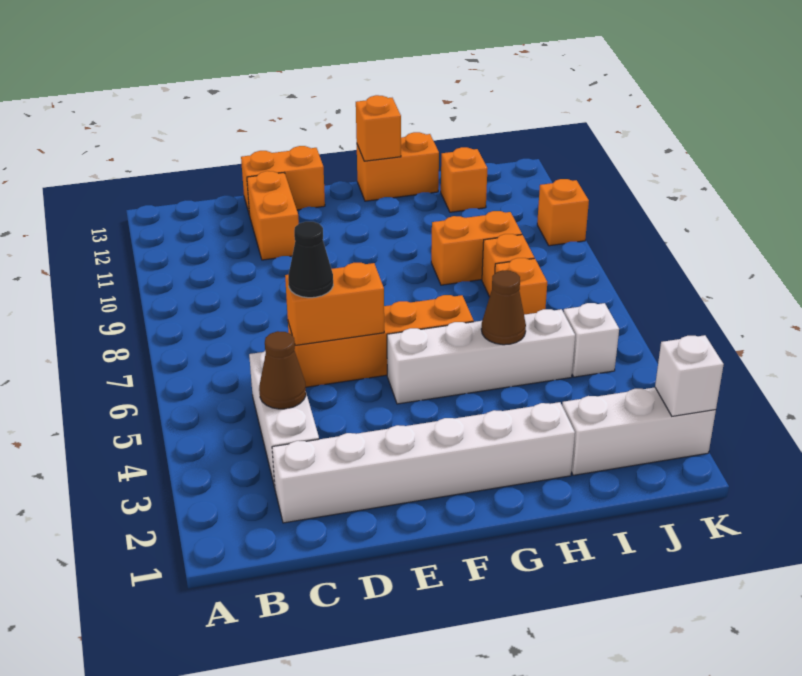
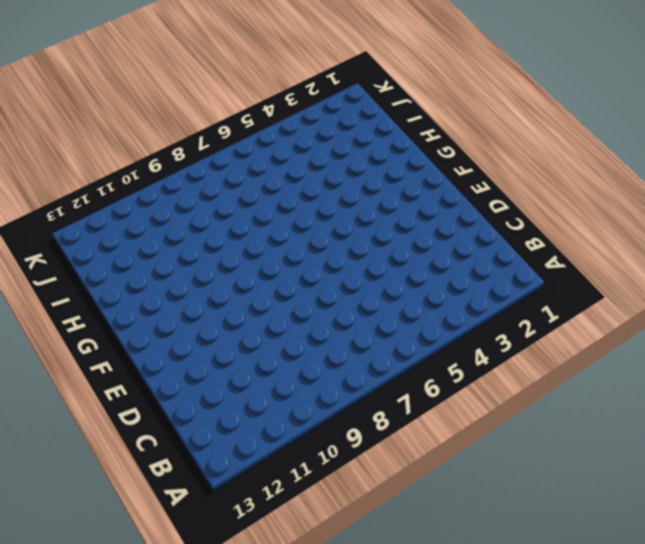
none -> white brick C2:H2 level 1
none -> white brick C3:C5 level 1
none -> orange brick D6:G6 level 1

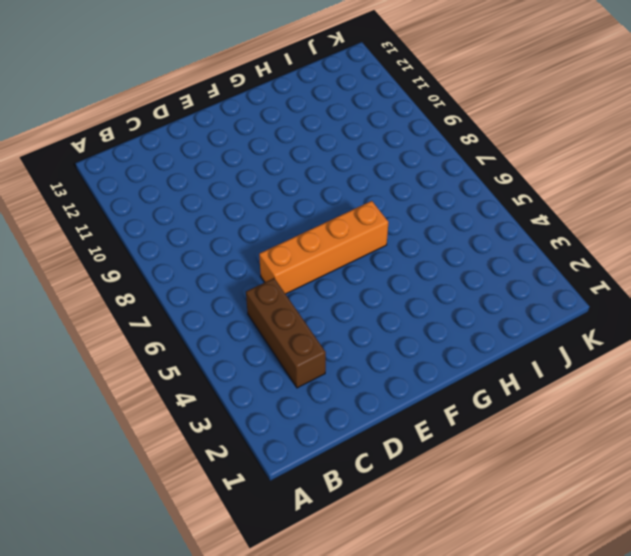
brown brick C3:C5 level 1 -> white brick C3:C5 level 1
none -> white brick C2:H2 level 1
none -> orange brick D11:D12 level 1
none -> orange brick D13:E13 level 1

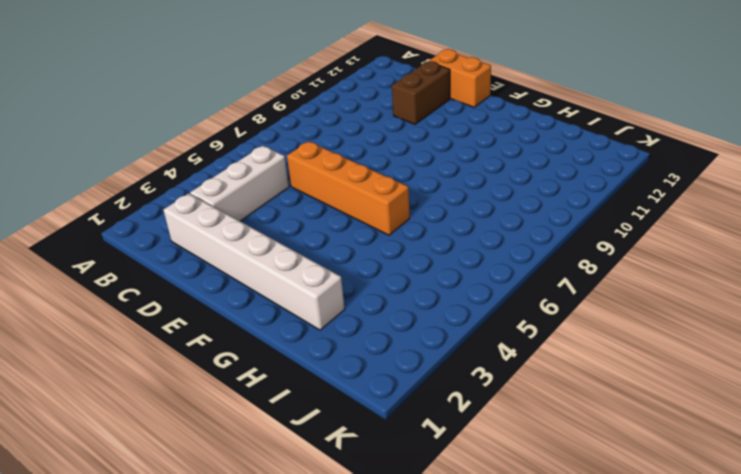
brown brick D11:D12 level 1 -> orange brick D11:D12 level 1
none -> white brick F5:I5 level 1
none -> orange brick G13:H13 level 1
none -> orange brick H9:I9 level 1

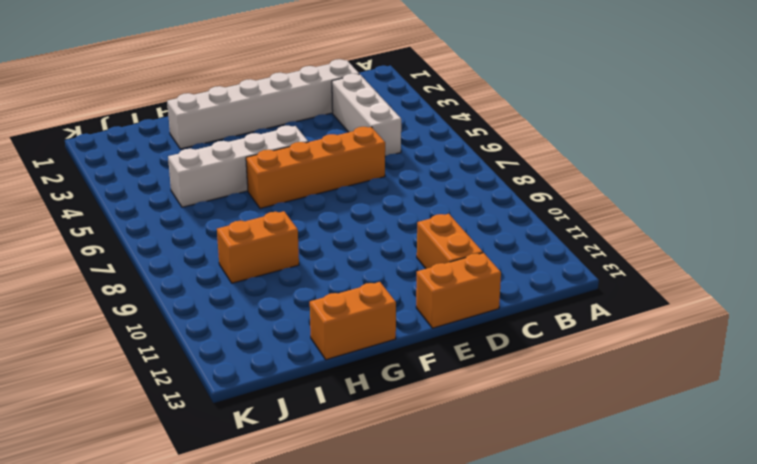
none -> white brick I2:K2 level 1
none -> orange brick I7 level 1
none -> orange brick I8 level 1

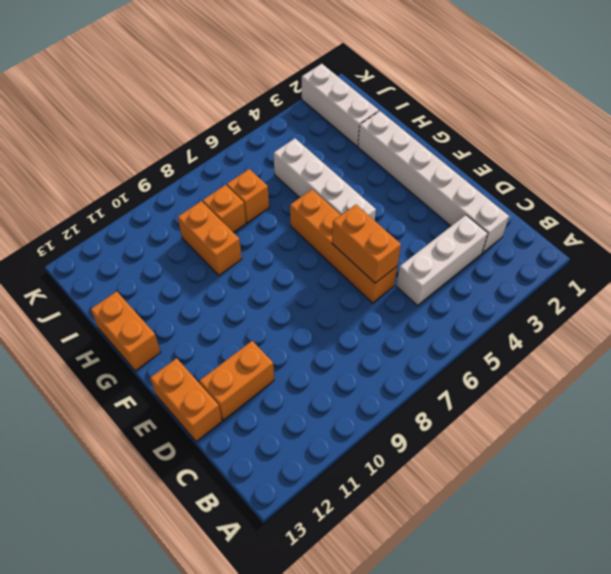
none -> orange brick I12 level 1
none -> white brick J5 level 1
none -> orange brick K10 level 1

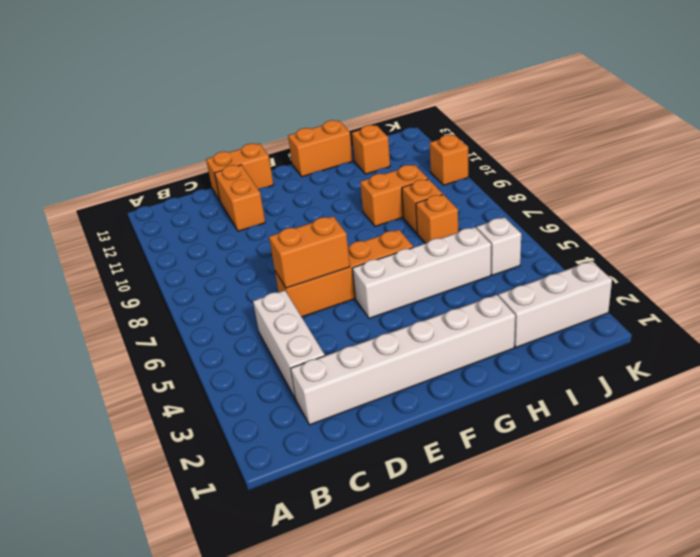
none -> brown cone C4 level 2
none -> orange brick G13 level 2
none -> brown cone H5 level 2

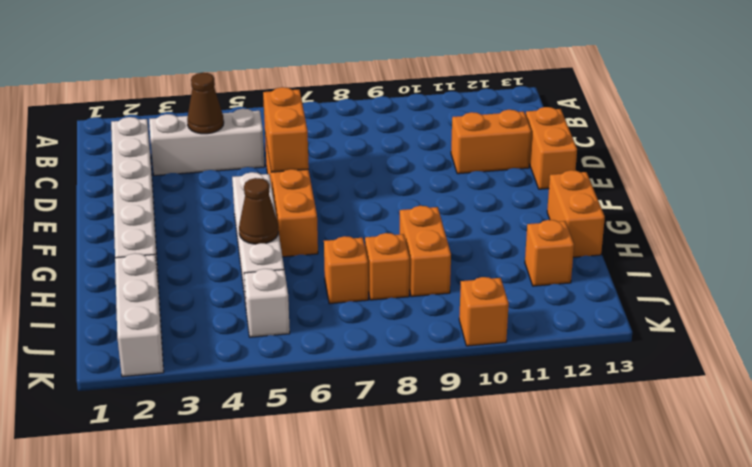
none -> orange brick G13 level 2
none -> white brick K2 level 2
none -> black cone D6 level 3

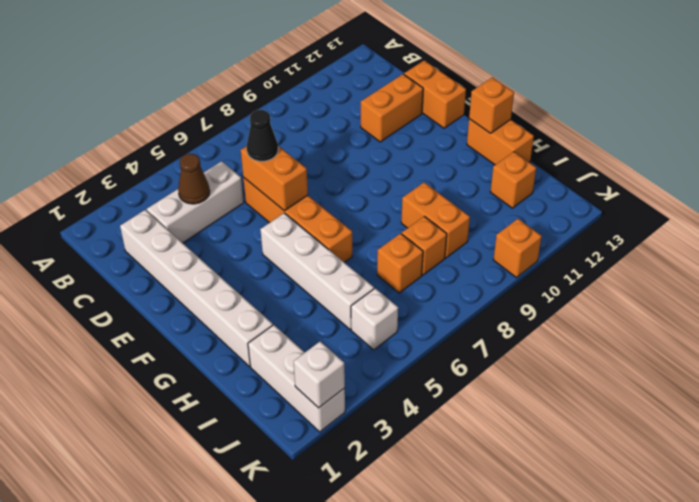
none -> brown cone H5 level 2

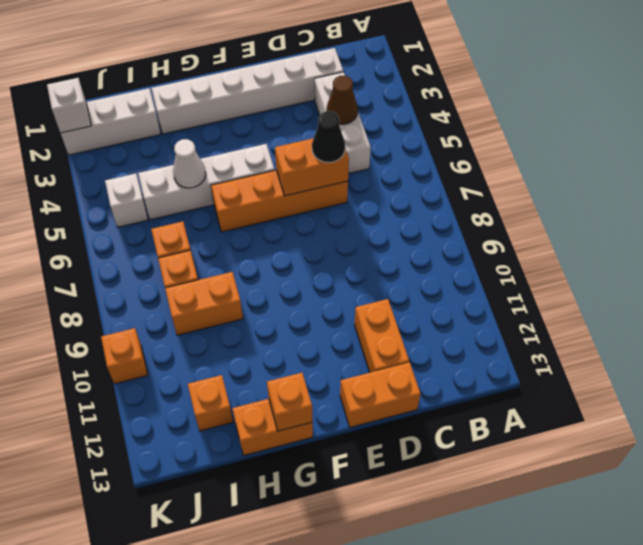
white cone H5 level 2 -> brown cone H5 level 2

